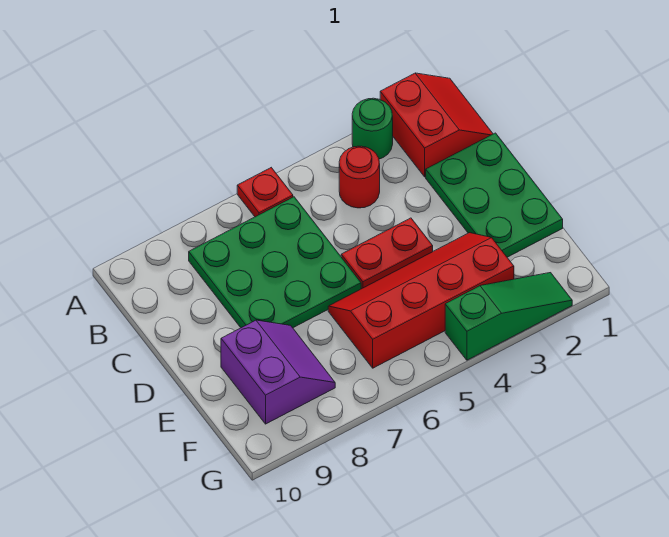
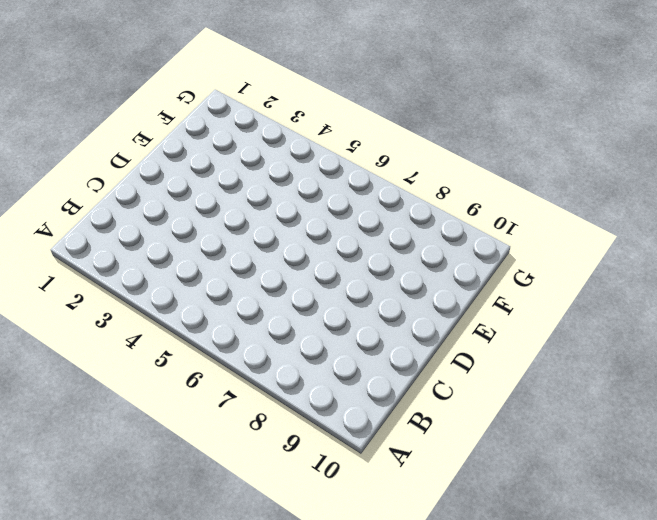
none -> red slope A1:B2 level 1 top 2
none -> green round brick A3 level 1

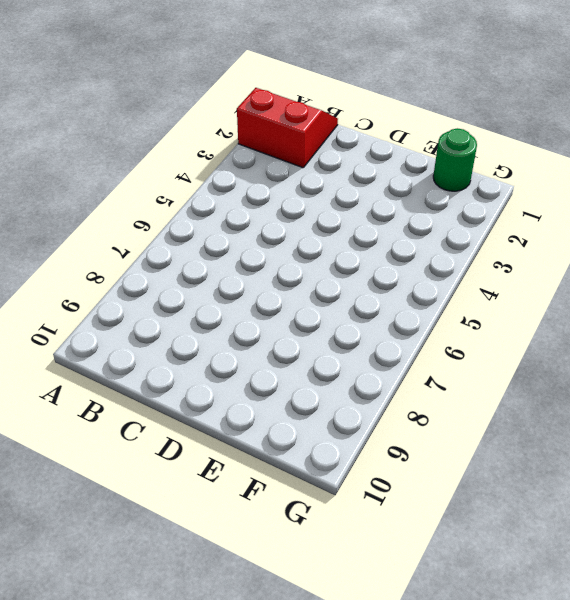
green round brick F1 level 1 -> green round brick A3 level 1
none -> red plate A6 level 1
none -> red round brick B4 level 1

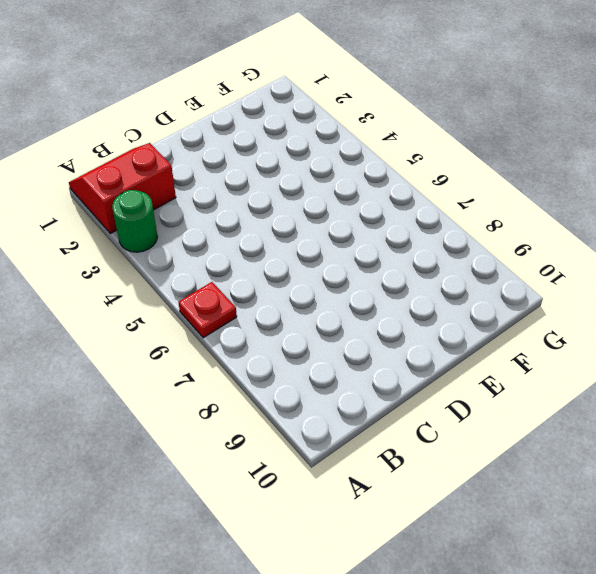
none -> red round brick B4 level 1
none -> green plate B6:D8 level 1

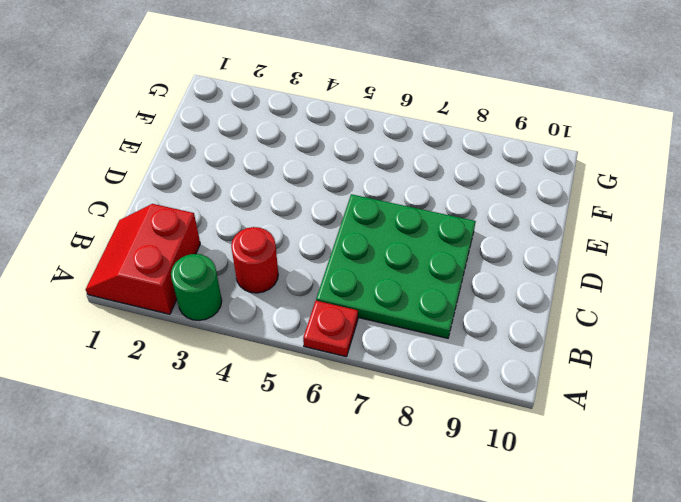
none -> green plate C1:E2 level 1
none -> red plate D4:D5 level 1

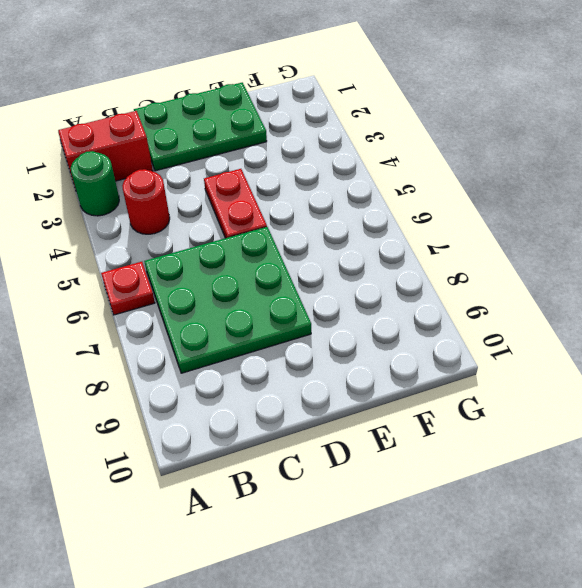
none -> red slope E3:F6 level 1 top F
none -> purple slope E8:F9 level 1 top 9

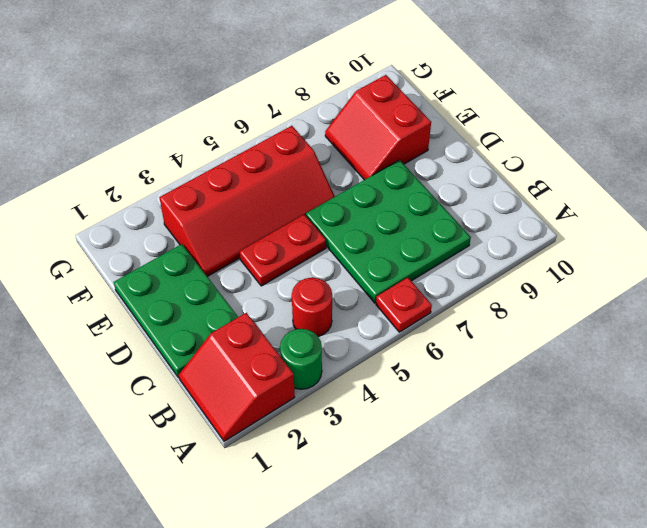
red slope E8:F9 level 1 top 9 -> purple slope E8:F9 level 1 top 9
none -> green slope G2:G4 level 1 top 4

